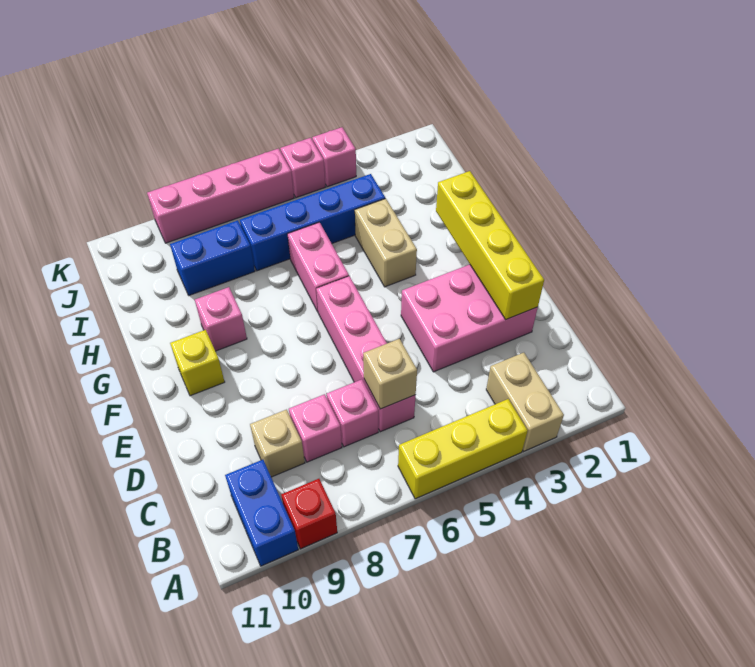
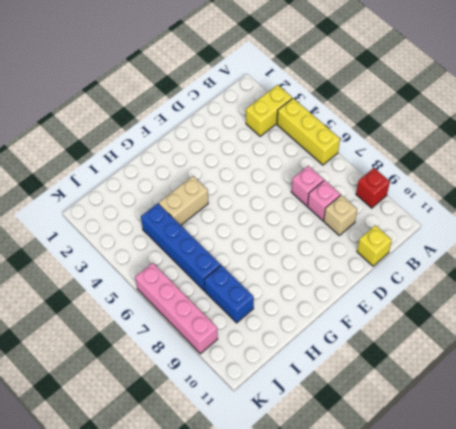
yellow brick A3:B3 level 1 -> tan brick A3:B3 level 1
yellow brick C11 level 1 -> yellow brick F10 level 1
none -> blue brick A10:B10 level 1
none -> pink brick C6:F6 level 1
none -> pink brick D2:E4 level 1

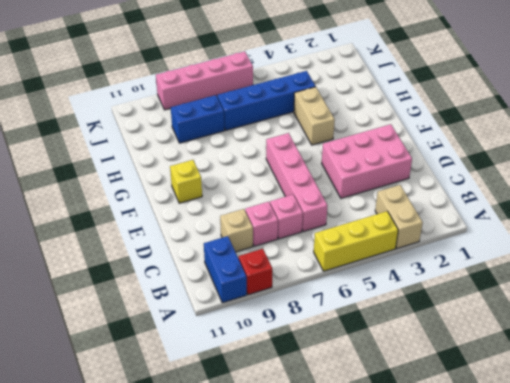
none -> pink brick G6:H6 level 1
none -> pink brick G9 level 1
none -> pink brick K4 level 1

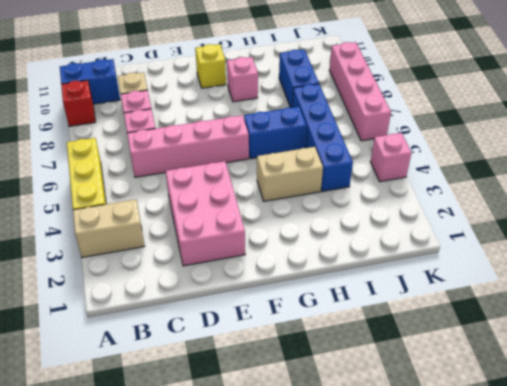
blue brick G6:H6 level 1 -> pink brick G6:H6 level 1
none -> pink brick K5 level 1
none -> tan brick C6 level 2
none -> yellow brick D2:G2 level 2

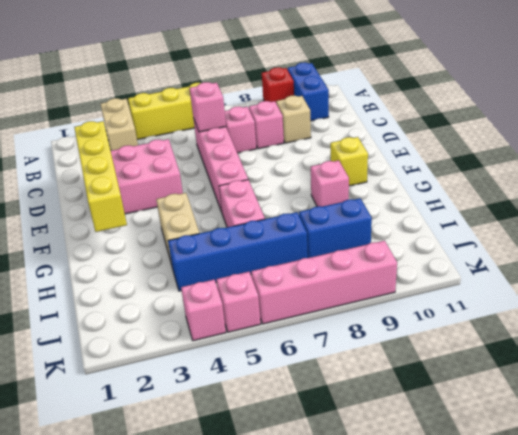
pink brick C6 level 2 -> tan brick C6 level 2

